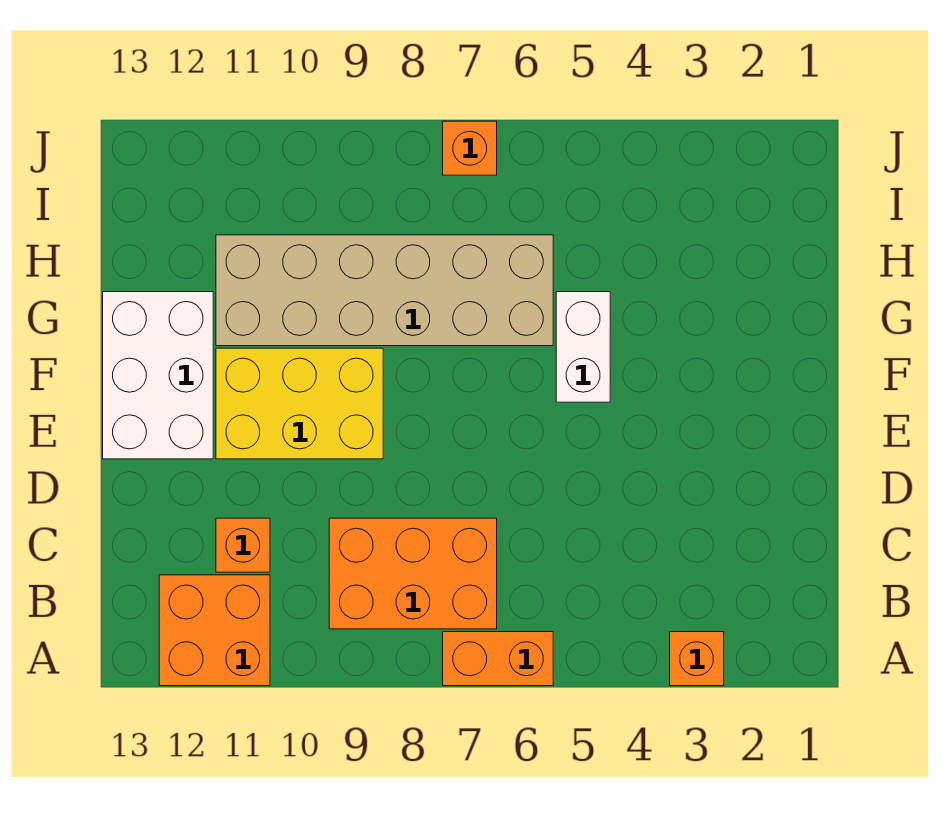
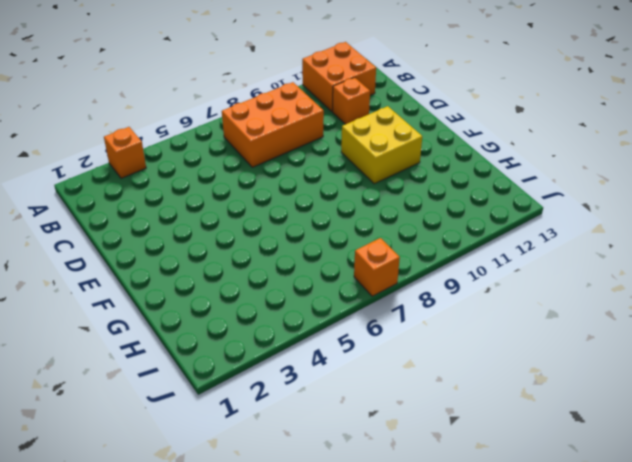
yellow brick E10:F11 level 1 -> yellow brick E9:F11 level 1
none -> orange brick A6:A7 level 1
none -> white brick E12:G13 level 1

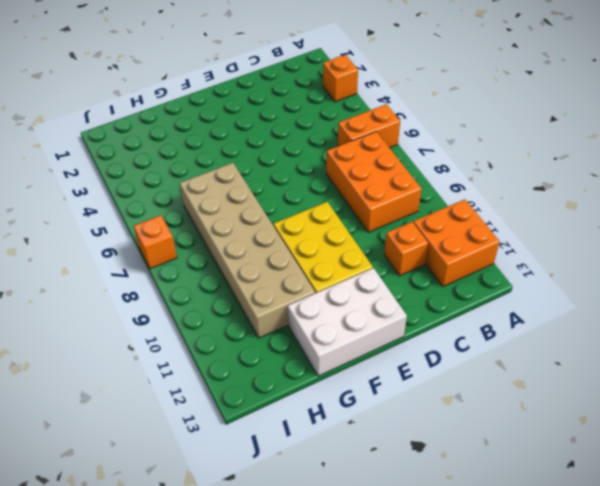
orange brick A6:B6 level 1 -> orange brick A6:A7 level 1
none -> white brick F5:G5 level 1

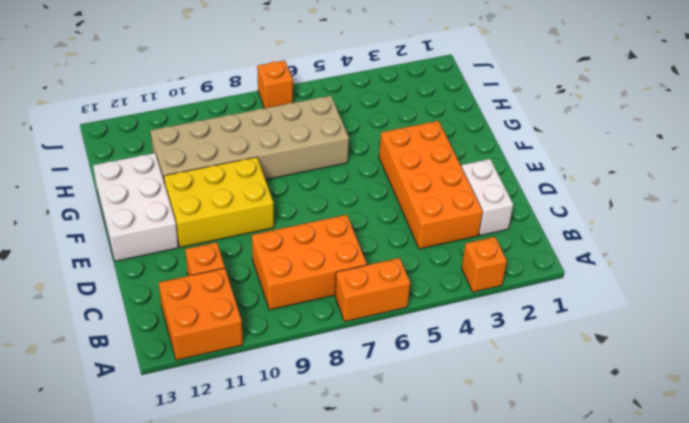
white brick C2:D2 level 1 -> white brick F5:G5 level 1
orange brick C3:F4 level 1 -> none

